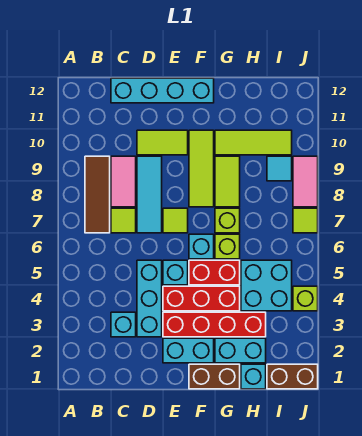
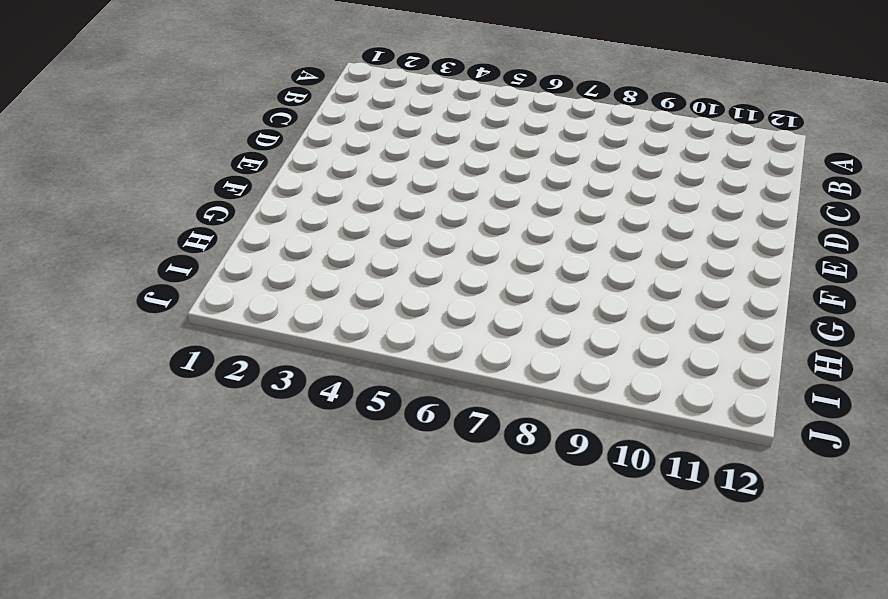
none -> brown tile B7:B9 level 1
none -> cyan brick C3 level 1
none -> lime tile C7 level 1

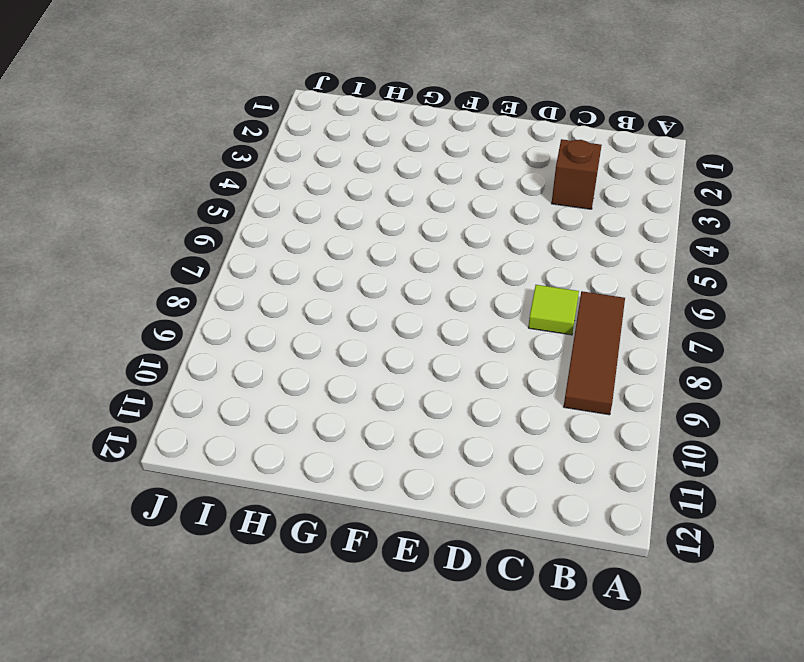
brown brick C3 level 1 -> cyan brick C3 level 1
none -> pink tile C8:C9 level 1
none -> cyan brick C12:F12 level 1
none -> cyan brick D3:D5 level 1

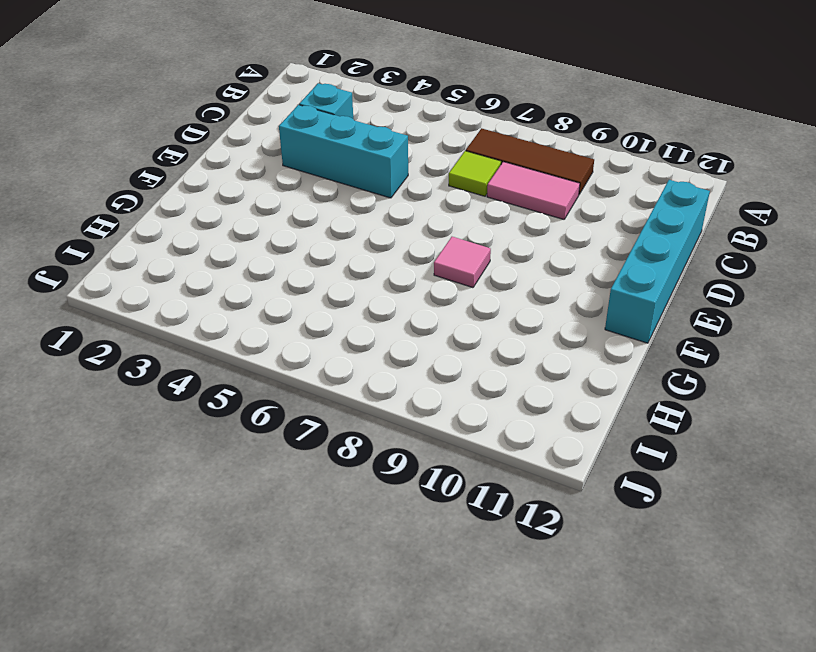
pink tile F8 level 1 -> lime tile F8:F10 level 1
none -> cyan tile D7:D9 level 1
none -> lime tile D10:E10 level 1
none -> cyan brick E2:F2 level 1

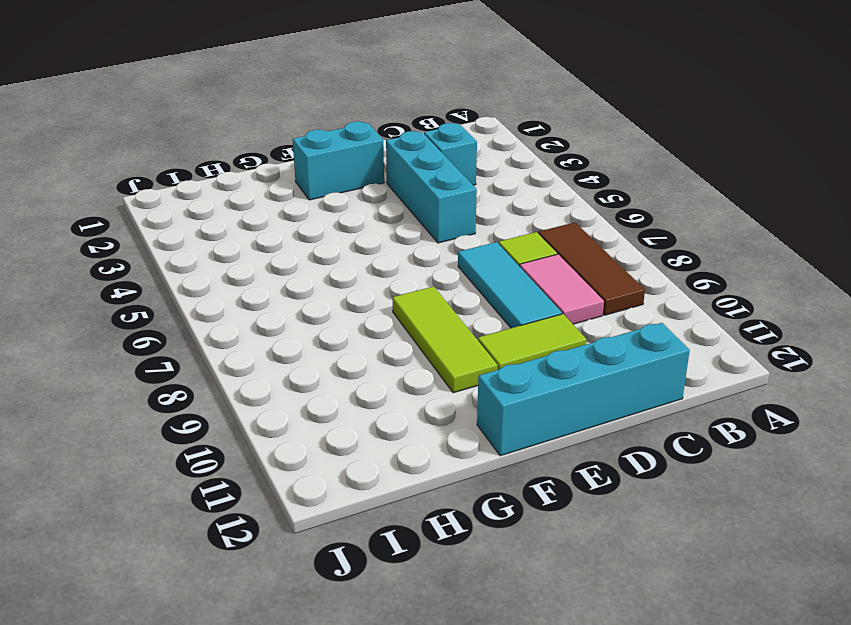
none -> red brick E3:H3 level 1
none -> red brick E4:G4 level 1
none -> cyan brick E5 level 1

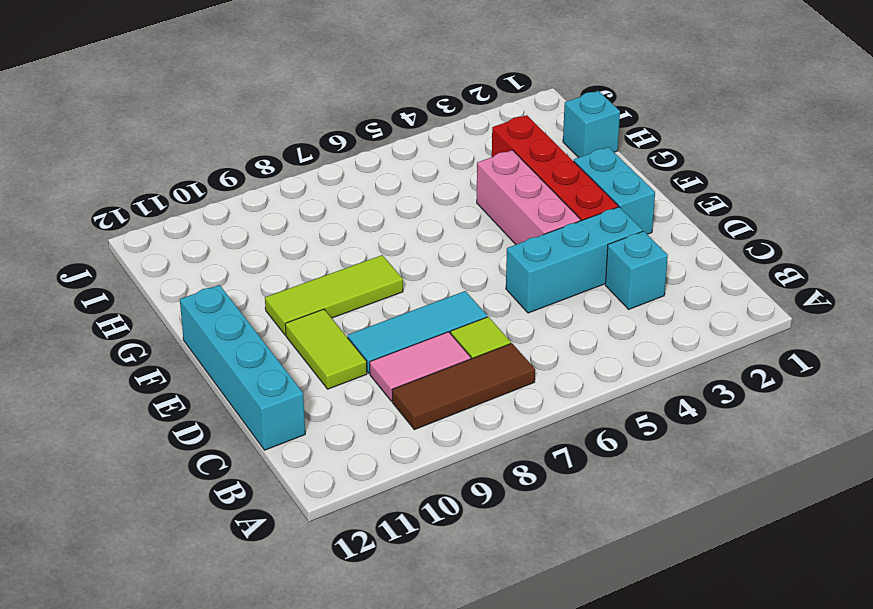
pink brick E4:G4 level 1 -> red brick E4:G4 level 1
none -> cyan brick E5 level 1
none -> lime tile E7 level 1
none -> brown brick F1:G1 level 1

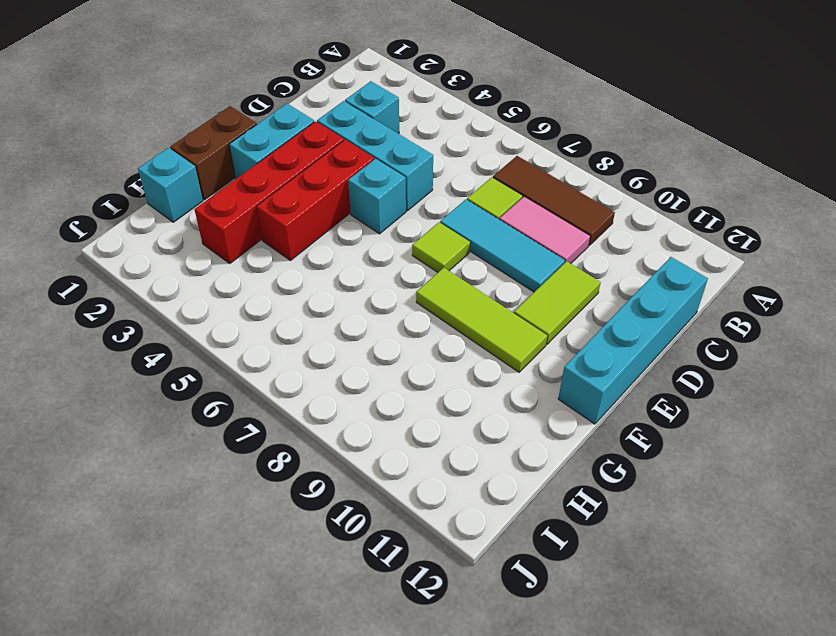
none -> red brick F5:G5 level 1
none -> cyan brick F6 level 1
none -> cyan brick G2:H2 level 1

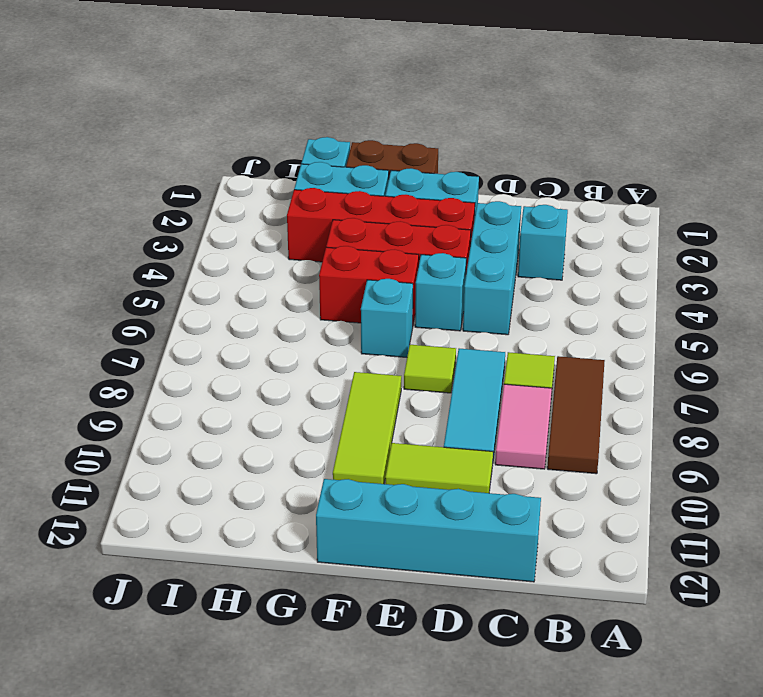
none -> lime brick G6 level 1
none -> lime brick G7 level 1
none -> lime tile G8:G9 level 1

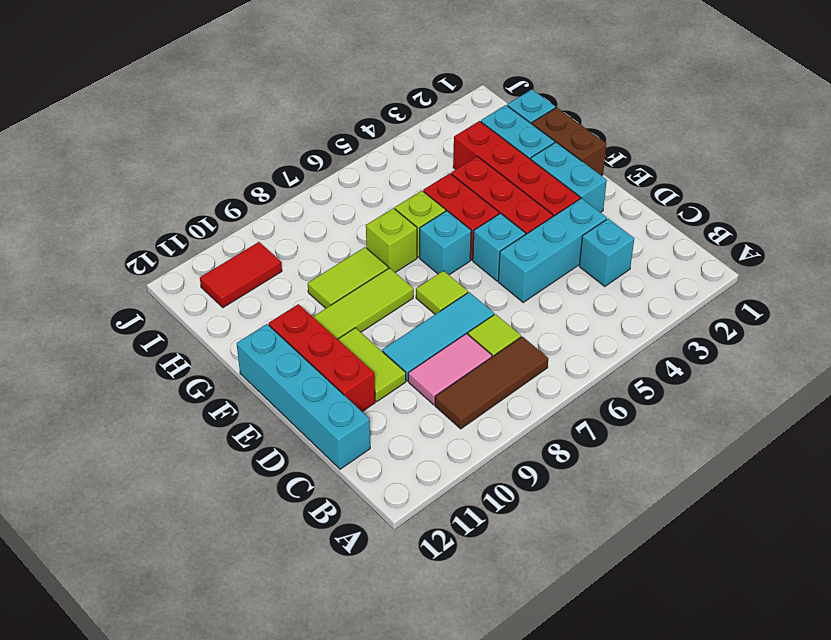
red brick D11:F11 level 1 -> none
red tile I10:I11 level 1 -> lime tile G10:I10 level 1
none -> cyan brick H4:I5 level 1
none -> brown brick I1:J1 level 1
none -> cyan tile I9 level 1

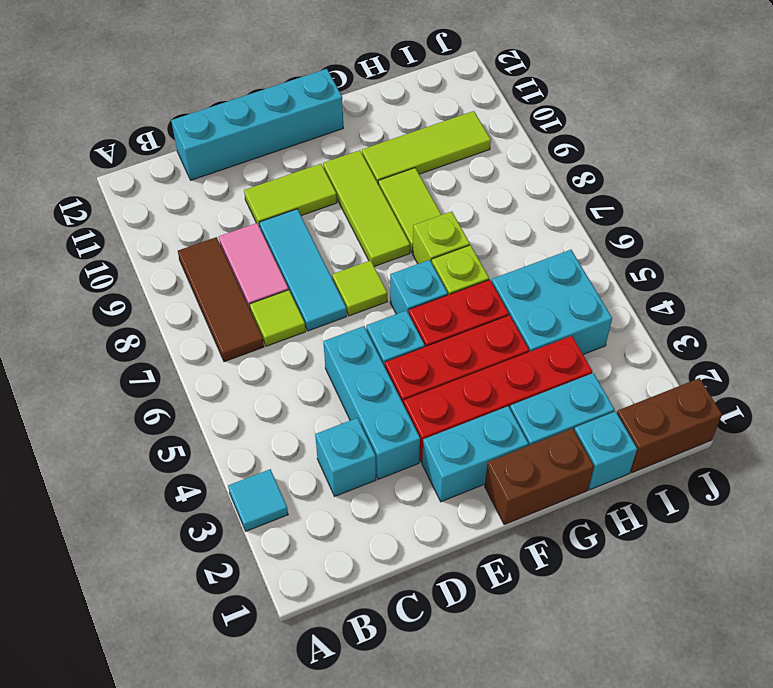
cyan tile A3 level 1 -> cyan tile I9 level 1
none -> lime brick J4 level 1
none -> lime tile J7 level 1
none -> pink tile J8:J9 level 1

